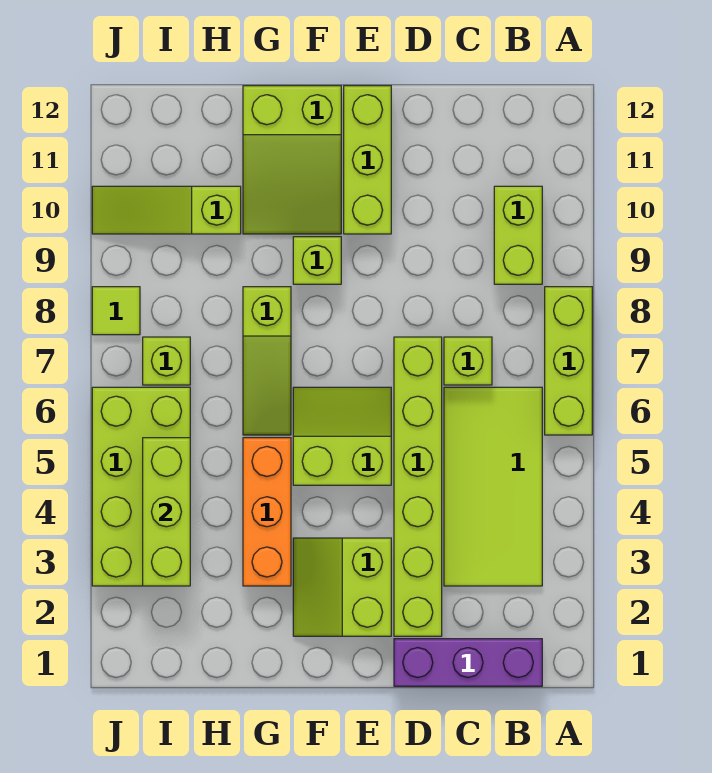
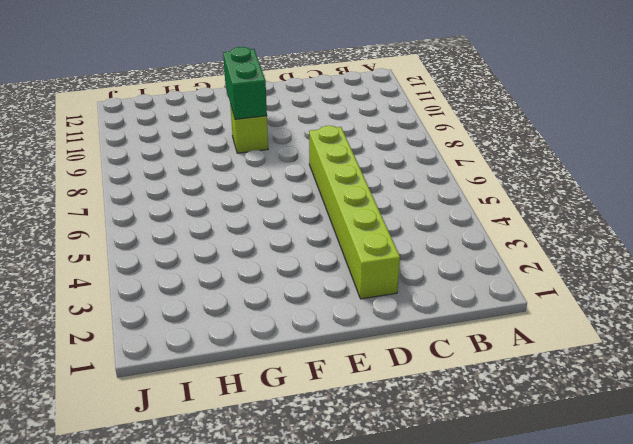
green brick F9:F10 level 2 -> none
none -> lime brick A6:A8 level 1
none -> purple brick B1:D1 level 1
none -> lime tile B3:C6 level 1

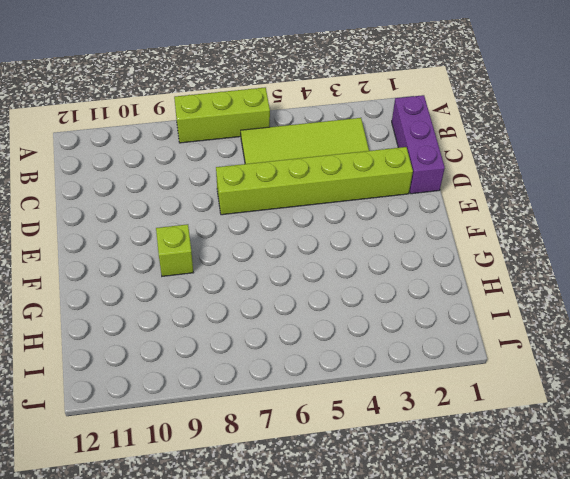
none -> lime brick B9:B10 level 1
none -> lime brick C7 level 1
none -> lime slope E2:F3 level 1 top E

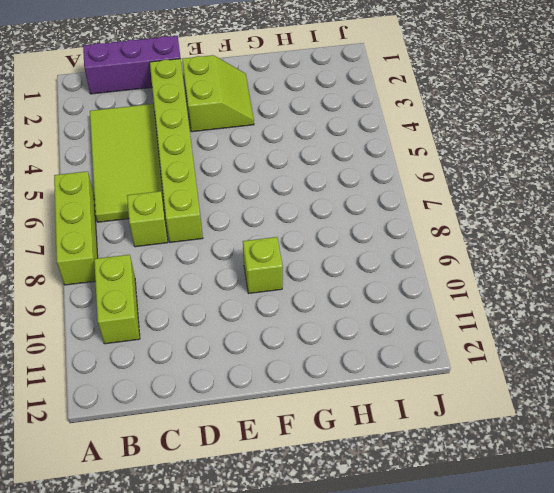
none -> lime slope E5:F6 level 1 top 5
none -> lime brick E10:E12 level 1
none -> lime slope F10:G12 level 1 top 12

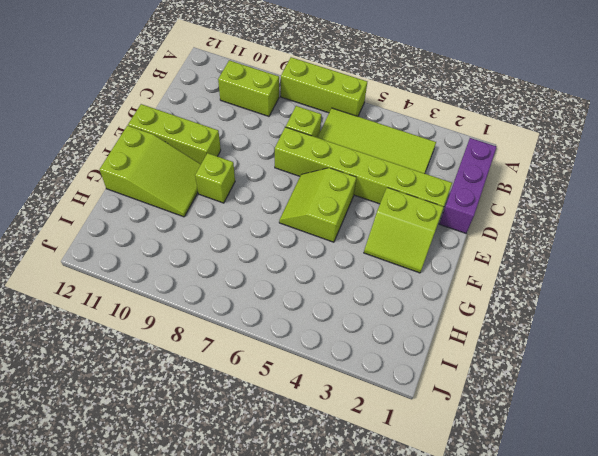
none -> orange brick G3:G5 level 1
none -> lime slope G6:G8 level 1 top 8
none -> lime slope H10:J10 level 1 top H

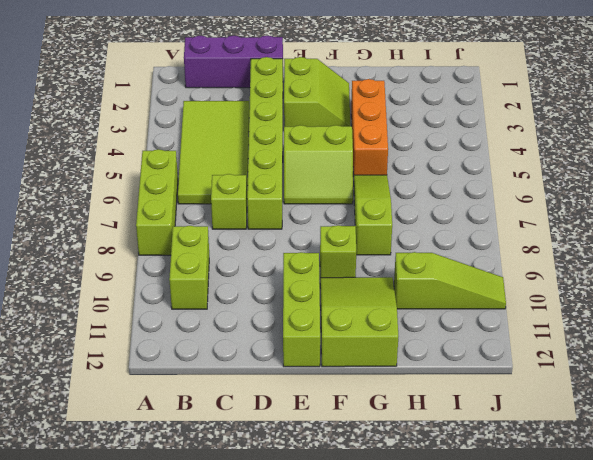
none -> lime brick I3:J6 level 1
none -> lime brick I7 level 1
none -> lime tile J8 level 1

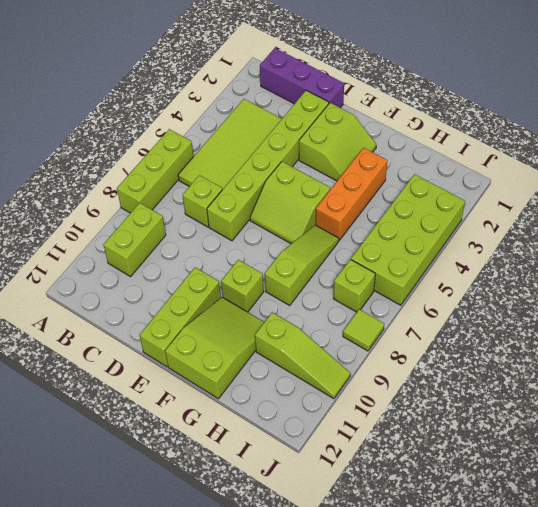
none -> lime brick I3:I5 level 2

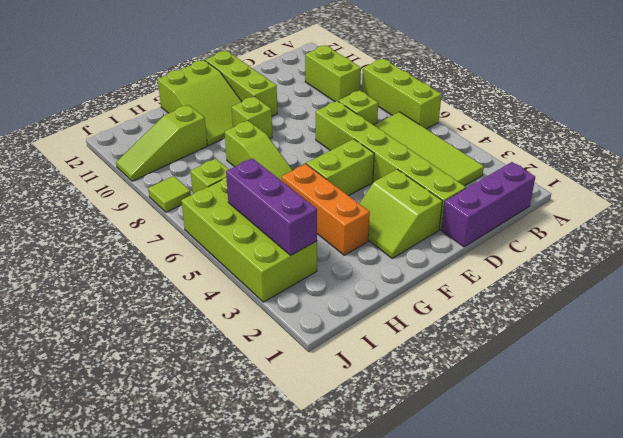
purple brick I3:I5 level 2 -> lime brick I3:I5 level 2

